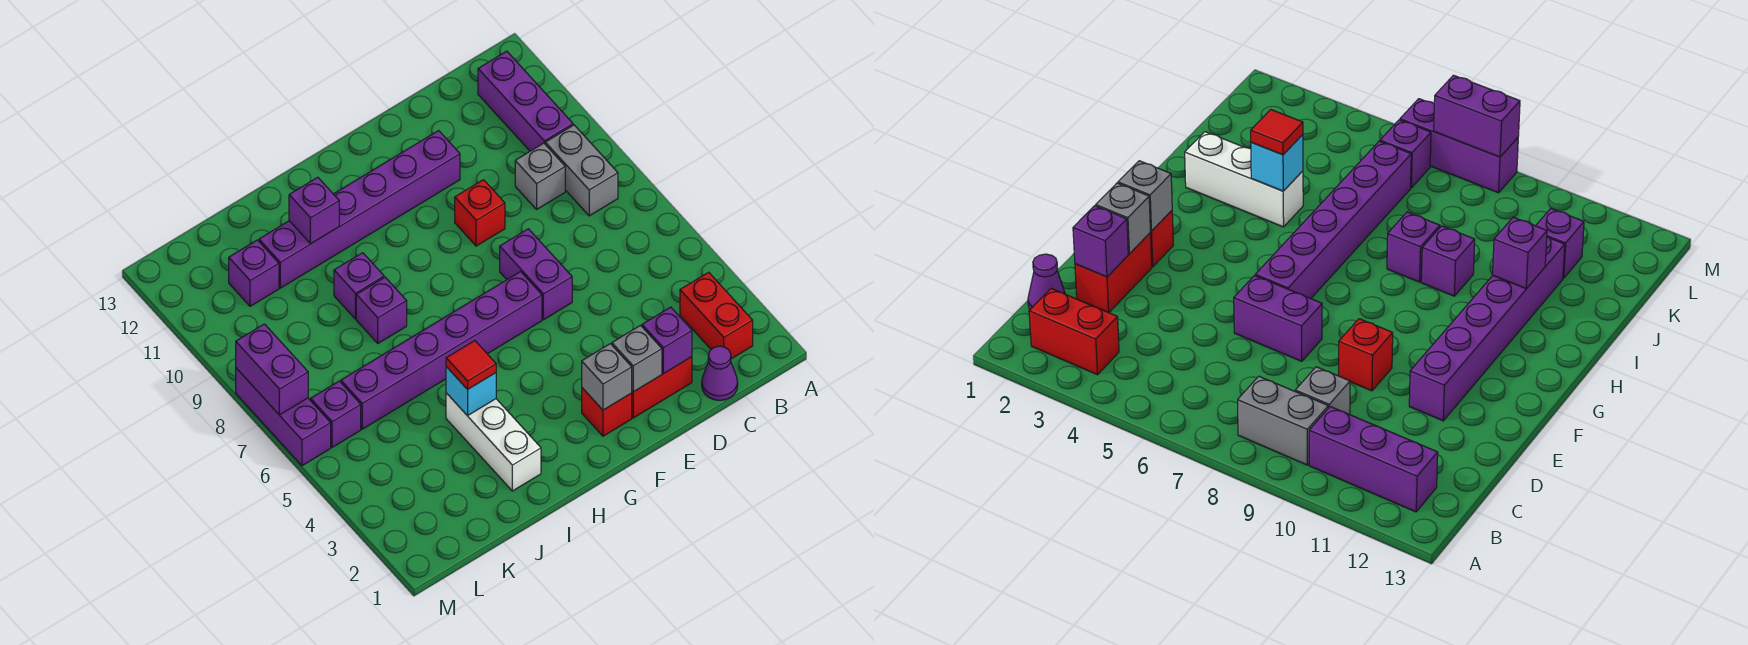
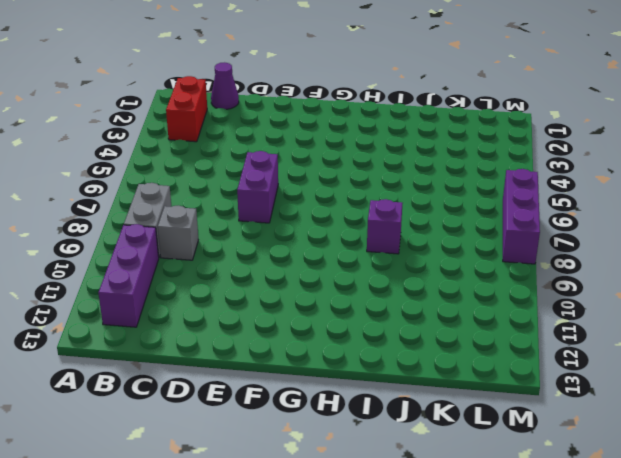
none -> red brick D2:E2 level 1
none -> red brick E9 level 1
none -> purple brick E11:J11 level 1

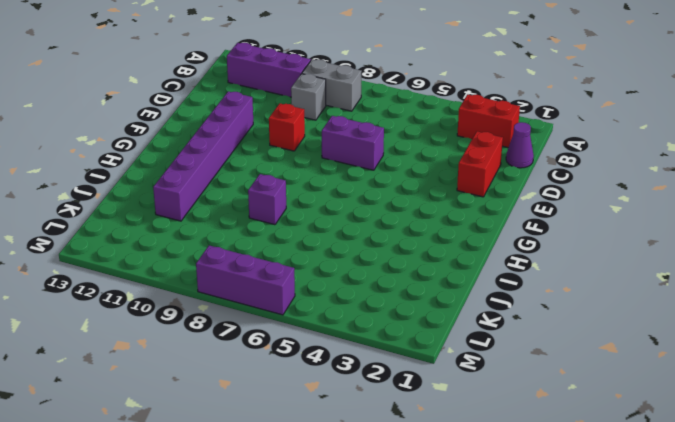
none -> red brick F2 level 1
none -> purple brick F6:K6 level 1
none -> white brick I2:I4 level 1

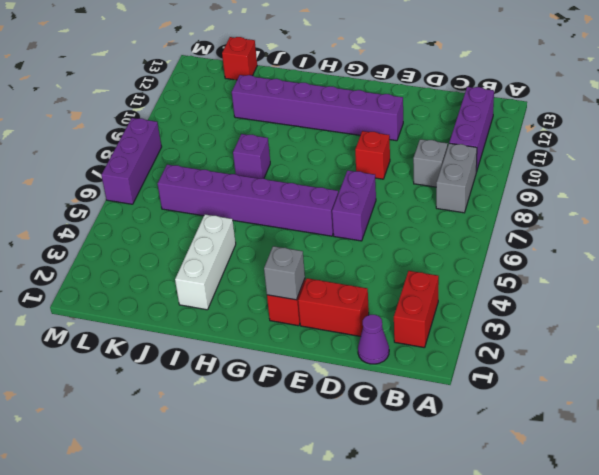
red brick K13 level 1 -> none
none -> purple brick I9 level 1
none -> purple brick K11 level 1
none -> purple brick L6 level 1

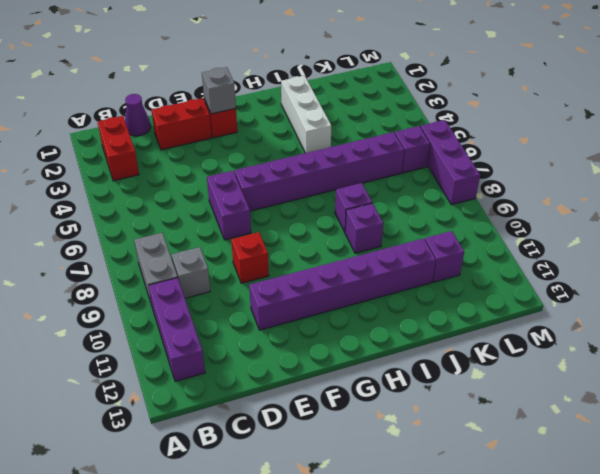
none -> purple brick D2 level 2
none -> grey brick E2 level 2
none -> cyan brick I4 level 2

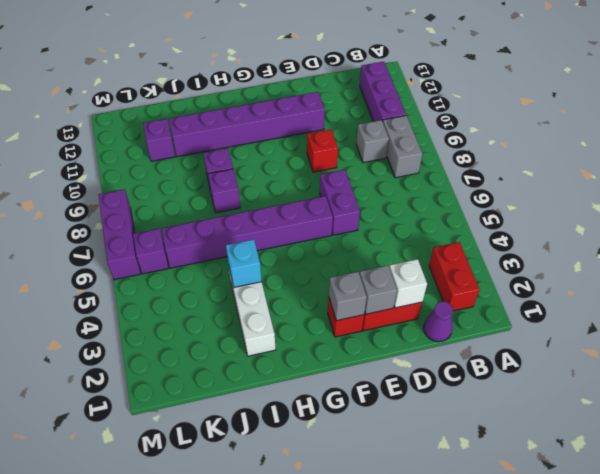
white brick D2 level 2 -> purple brick D2 level 2
none -> purple brick I11 level 2
none -> purple brick M7:M8 level 2
none -> red tile I4 level 3

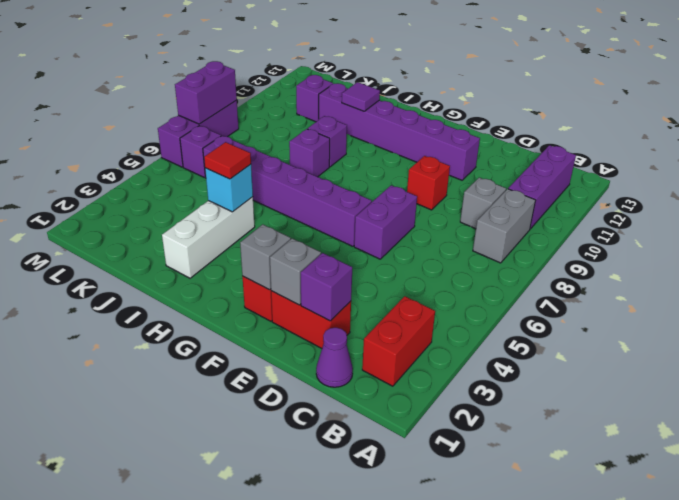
purple tile I11 level 2 -> purple brick I11 level 2

